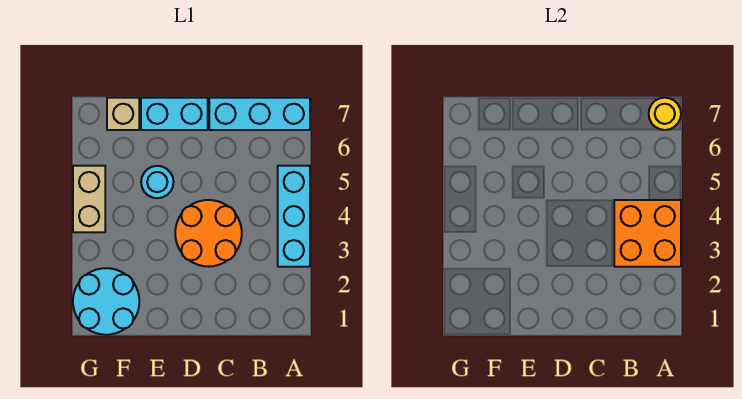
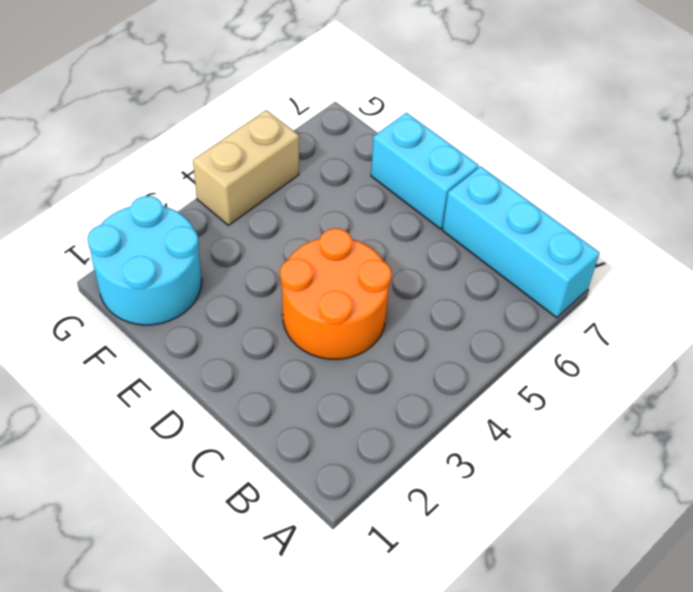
none -> cyan brick A3:A5 level 1
none -> cyan round brick E5 level 1

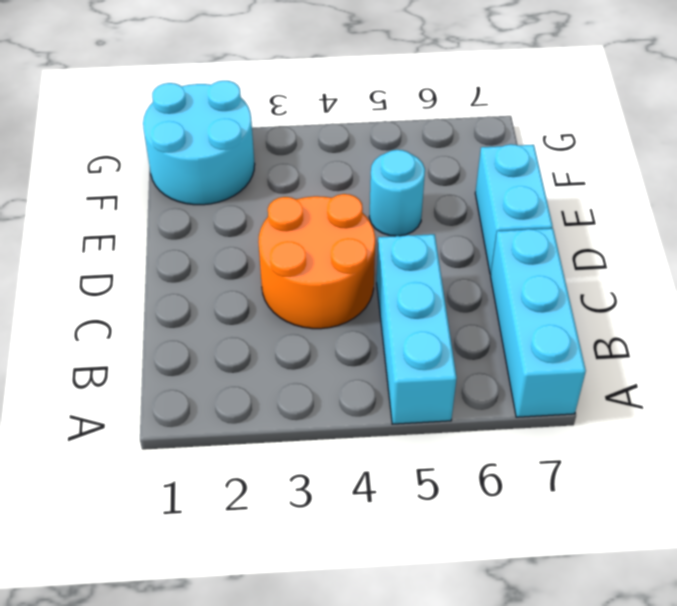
cyan brick A5:C5 level 1 -> cyan brick A3:A5 level 1
none -> tan brick F7 level 1
none -> tan brick G4:G5 level 1

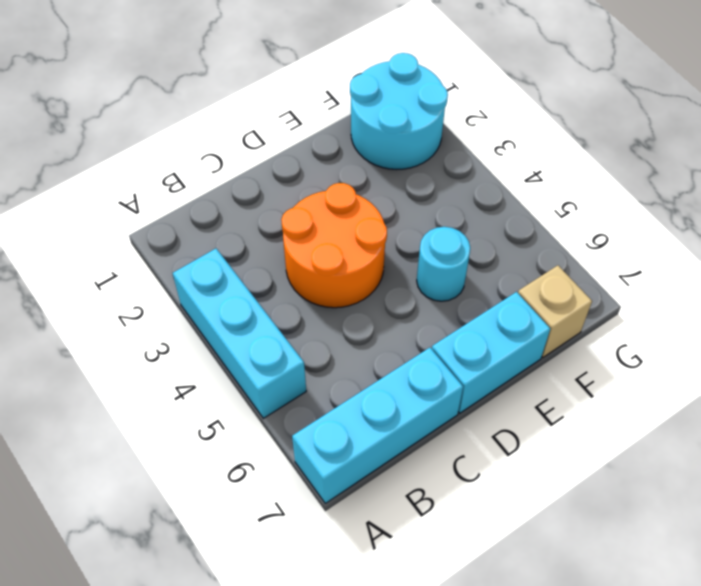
none -> tan brick G4:G5 level 1
none -> orange brick A3:B4 level 2

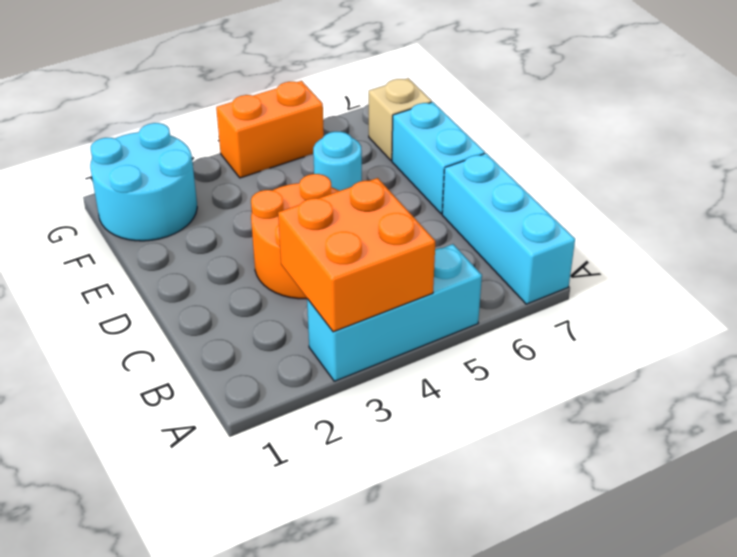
orange brick G4:G5 level 1 -> tan brick G4:G5 level 1
none -> yellow round brick A7 level 2

